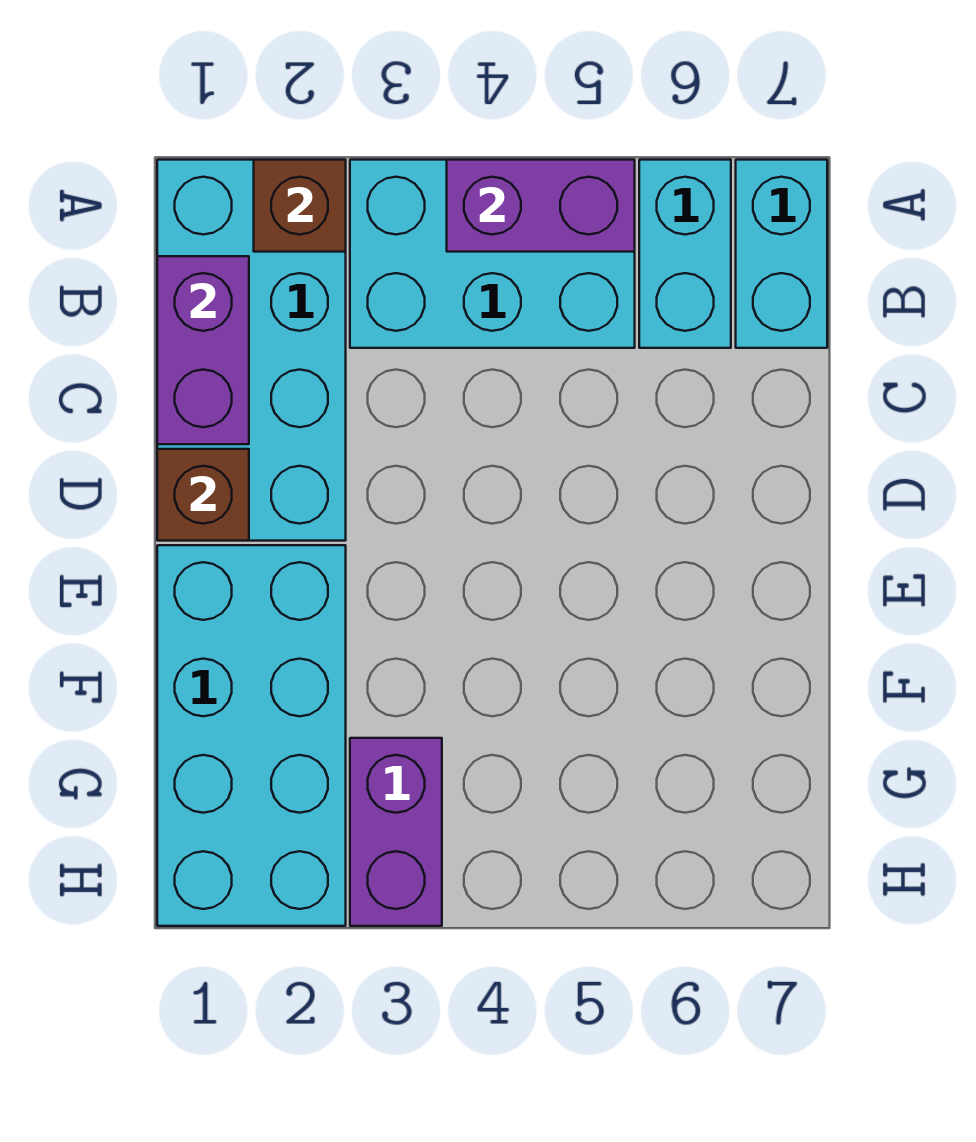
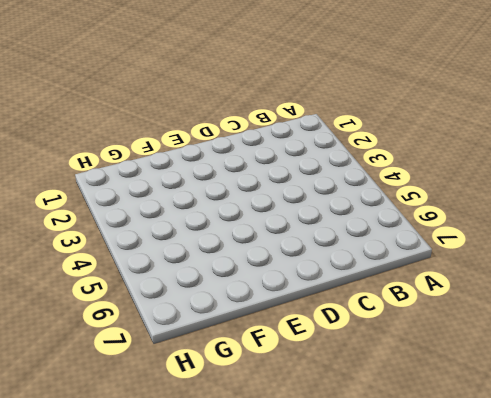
none -> cyan brick A1:D2 level 1
none -> cyan brick A3:B5 level 1

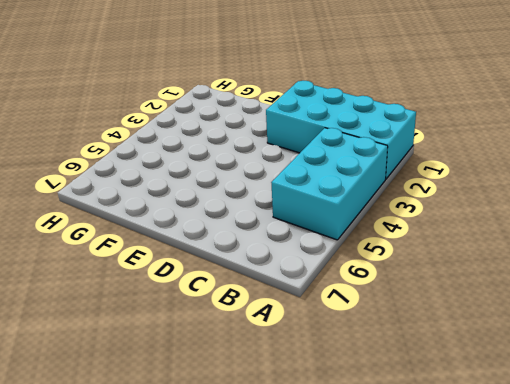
none -> cyan brick A6:B6 level 1
none -> cyan brick A7:B7 level 1

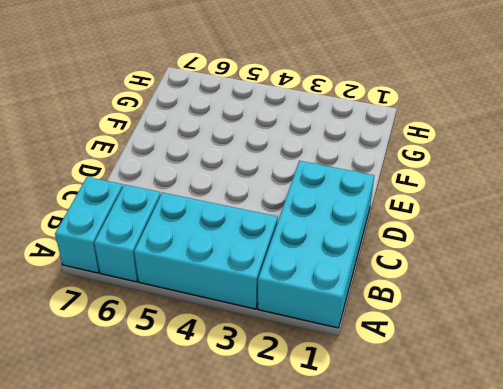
none -> cyan brick E1:H2 level 1
none -> purple brick G3:H3 level 1

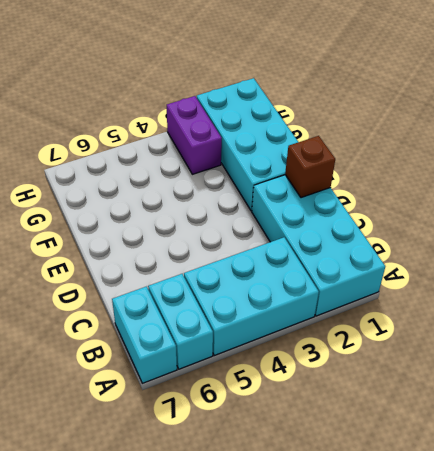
none -> brown brick A2 level 2
none -> purple brick A4:A5 level 2

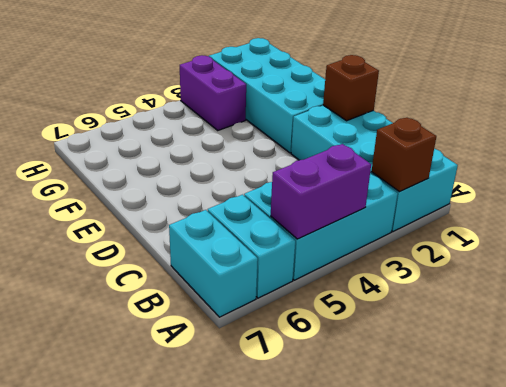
none -> purple brick B1:C1 level 2

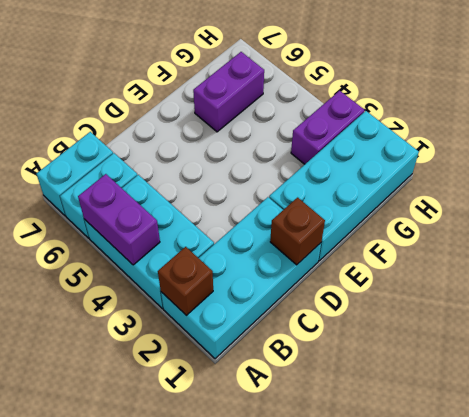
purple brick F6:G6 level 1 -> purple brick B1:C1 level 2

